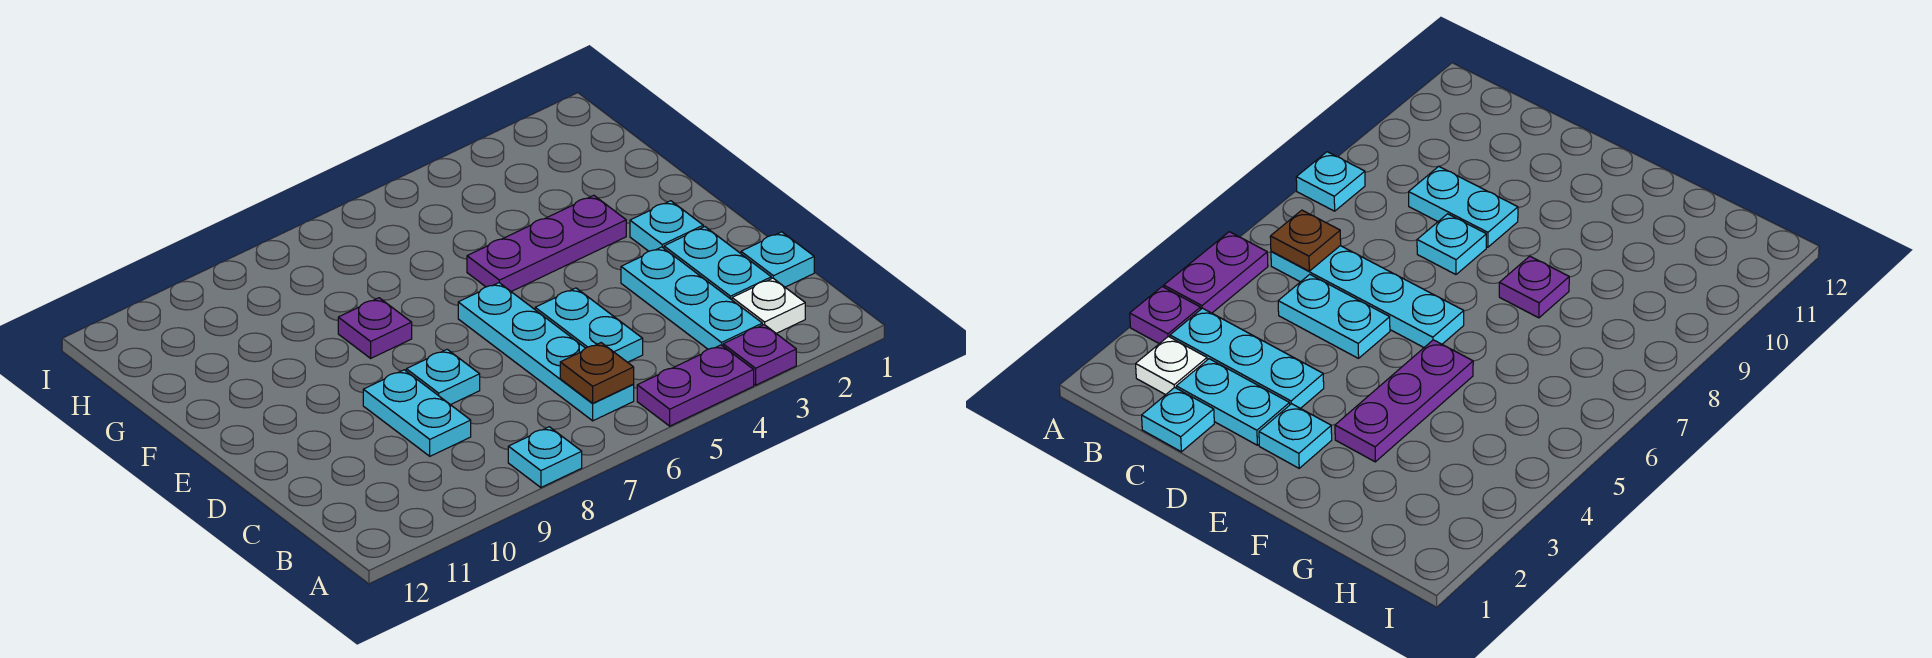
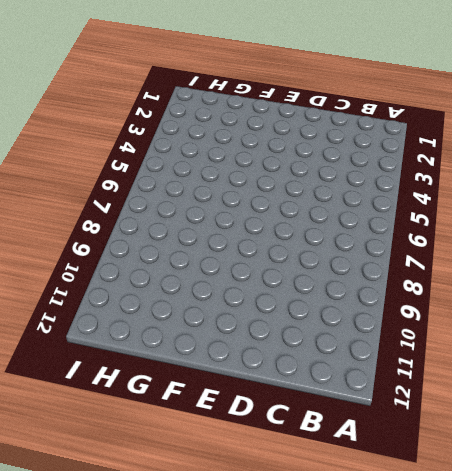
none -> purple plate A3 level 1
none -> purple plate A4:A5 level 1
none -> cyan plate A8 level 1

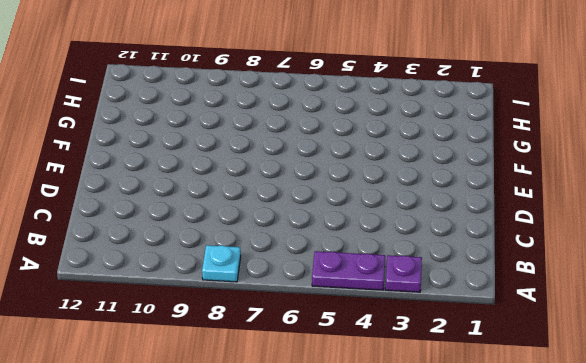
none -> white plate B2 level 1
none -> cyan plate B3:D3 level 1
none -> cyan plate B6:E6 level 1

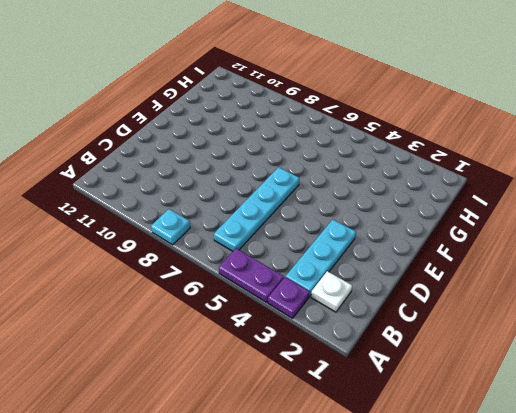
none -> cyan plate C1 level 1
none -> cyan plate C2:D2 level 1
none -> cyan plate C5:D5 level 1

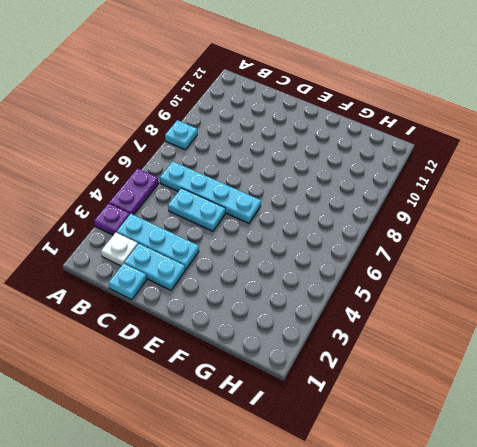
none -> cyan plate C9:D9 level 1
none -> cyan plate D8 level 1
none -> cyan plate E2 level 1

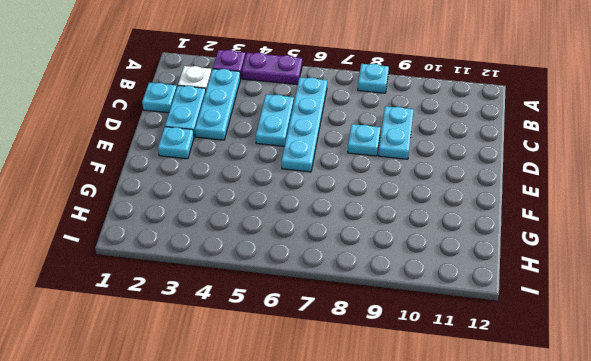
none -> purple plate F3:F5 level 1
none -> purple plate F8 level 1
none -> brown plate B6 level 2

